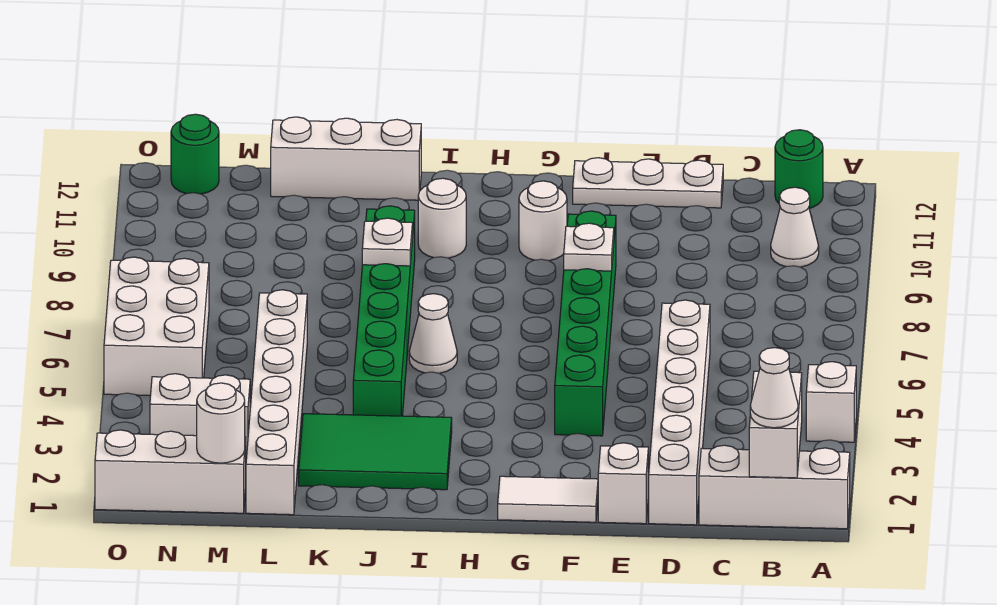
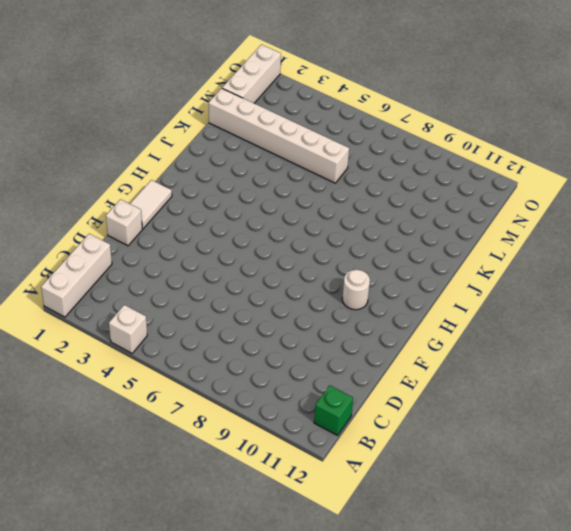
green brick B12 level 1 -> green round brick B12 level 1
none -> white cone B10 level 1
none -> white brick D1:D6 level 1
none -> white plate D12:F12 level 1

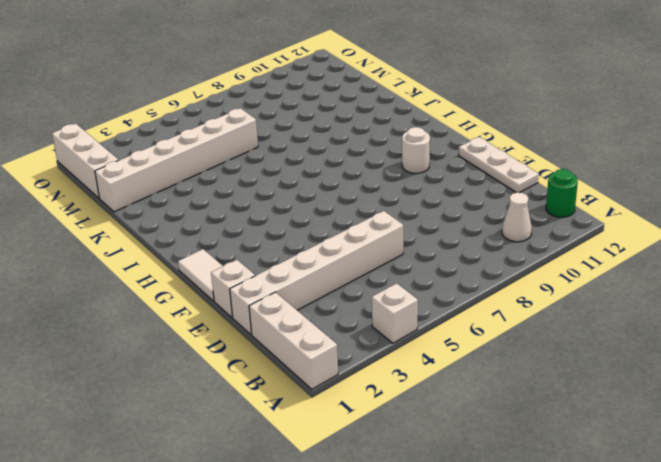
none -> green brick F4:F9 level 1
none -> green tile I2:K3 level 1
none -> white cone I6 level 1

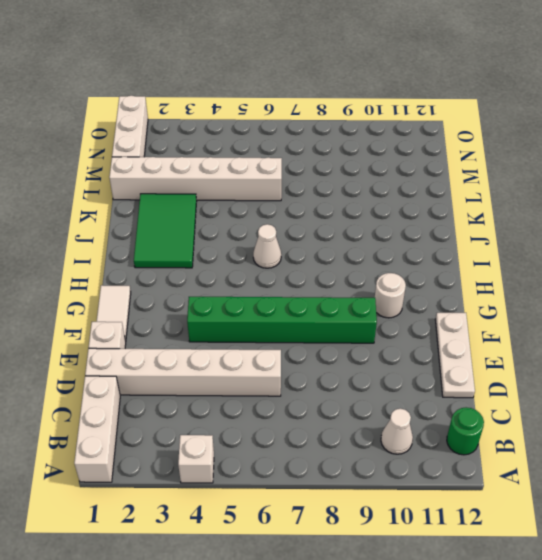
none -> white round brick I10 level 1
none -> green brick J4:J9 level 1
none -> white brick J12:L12 level 1

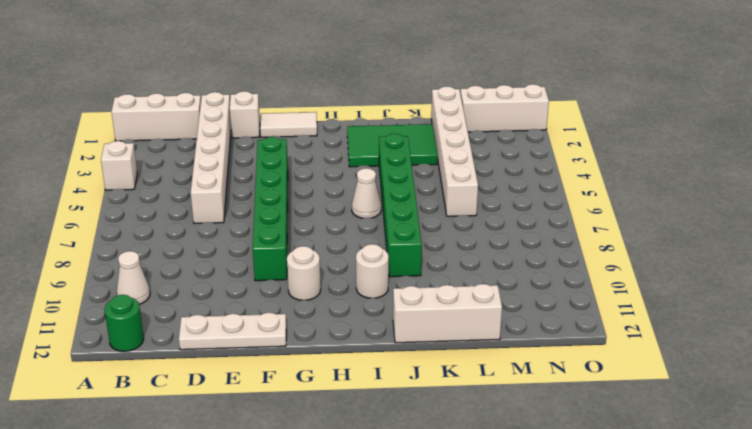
none -> white brick M3:N3 level 1
none -> white brick N5:O7 level 1
none -> green round brick N12 level 1

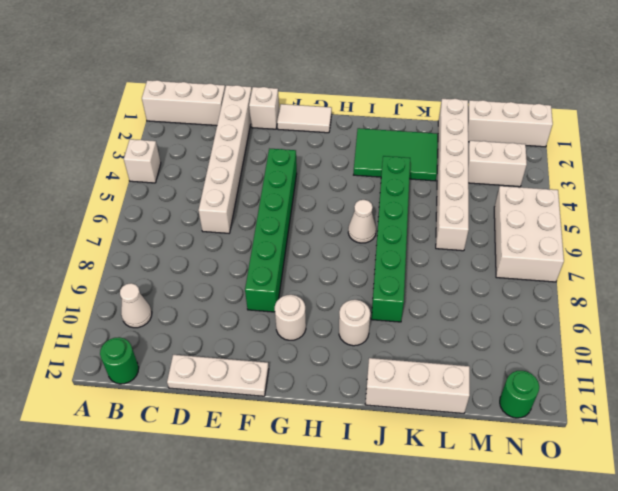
none -> white brick B1:B2 level 2
none -> white plate F8 level 2
none -> white plate J8 level 2

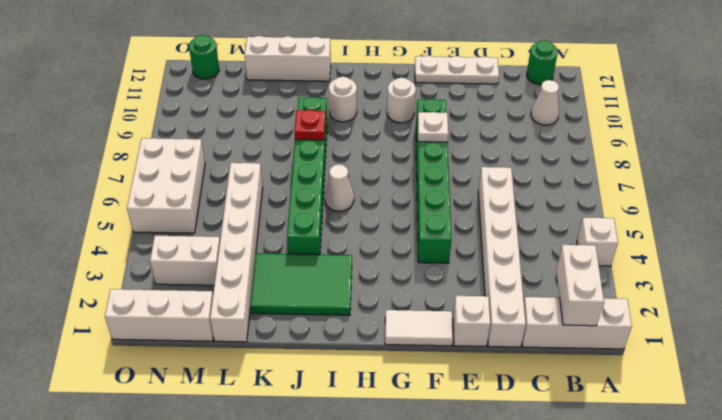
red plate J8 level 2 -> white plate J8 level 2
none -> white round brick M1 level 2
none -> white cone B1 level 3

